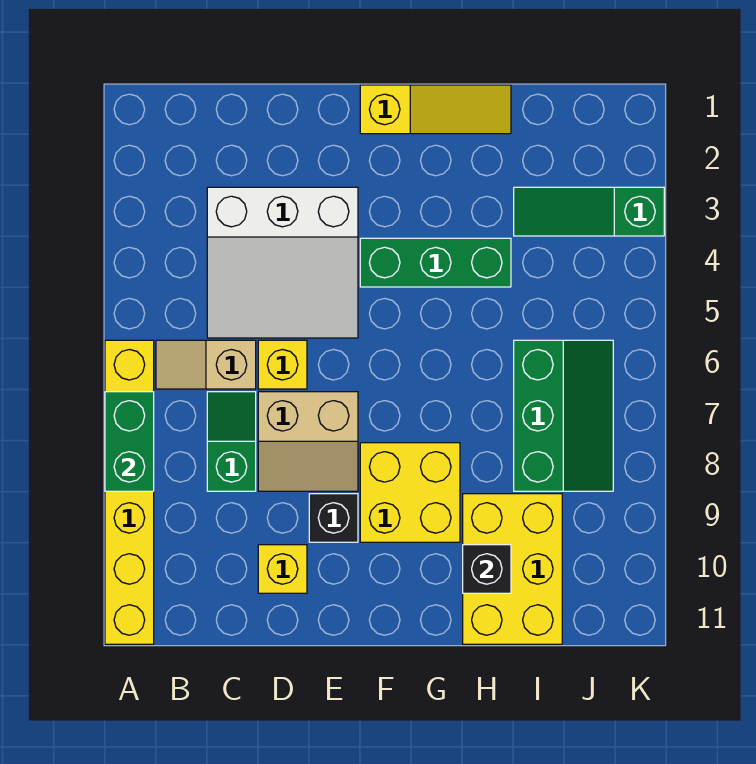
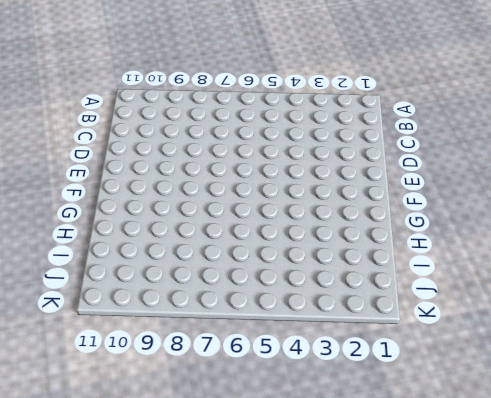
none -> yellow brick A6:A11 level 1
none -> tan slope B6:C6 level 1 top C
none -> white slope C3:E5 level 1 top 3

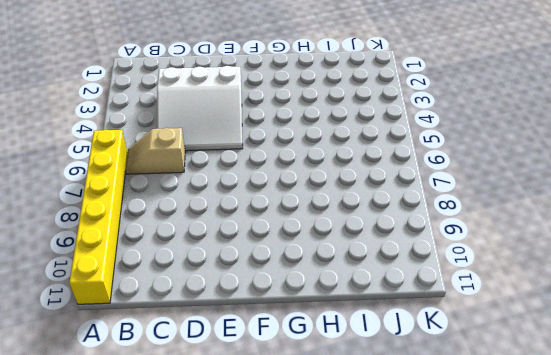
none -> green slope C7:C8 level 1 top 8
none -> yellow brick D6 level 1
none -> tan slope D7:E8 level 1 top 7

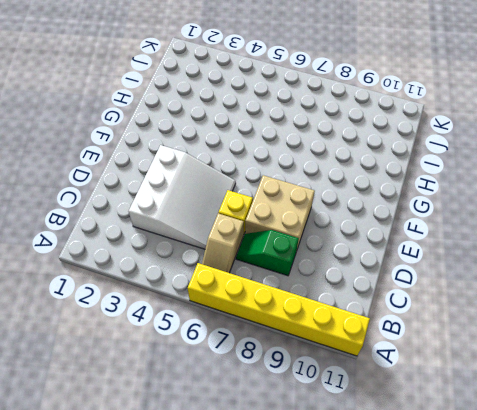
tan brick D7:E8 level 1 -> tan slope D7:E8 level 1 top 7
none -> yellow brick D10 level 1
none -> black brick E9 level 1
none -> yellow slope F1:H1 level 1 top F

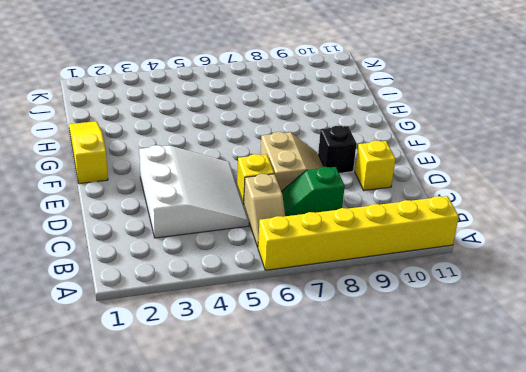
none -> green brick F4:H4 level 1
none -> yellow brick F8:G9 level 1
none -> yellow brick H9:I11 level 1

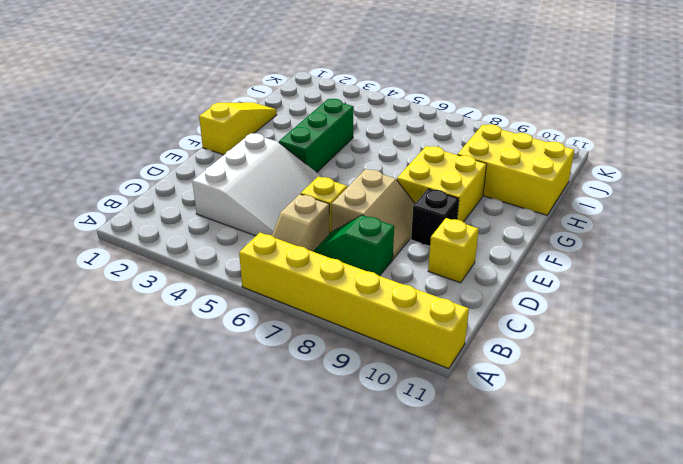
none -> green slope I3:K3 level 1 top K
none -> green slope I6:J8 level 1 top I
none -> green brick A7:A8 level 2

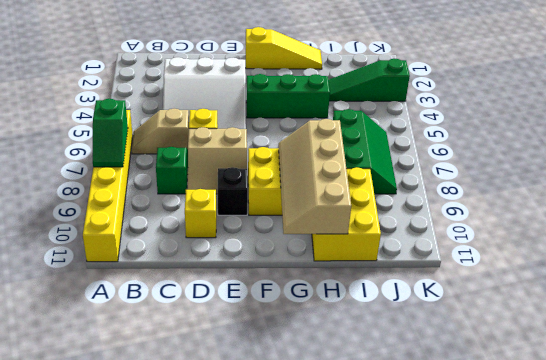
green slope A7:A8 level 2 top 7 -> green brick A7:A8 level 2
tan slope G8:H11 level 2 top H -> black brick H10 level 2

